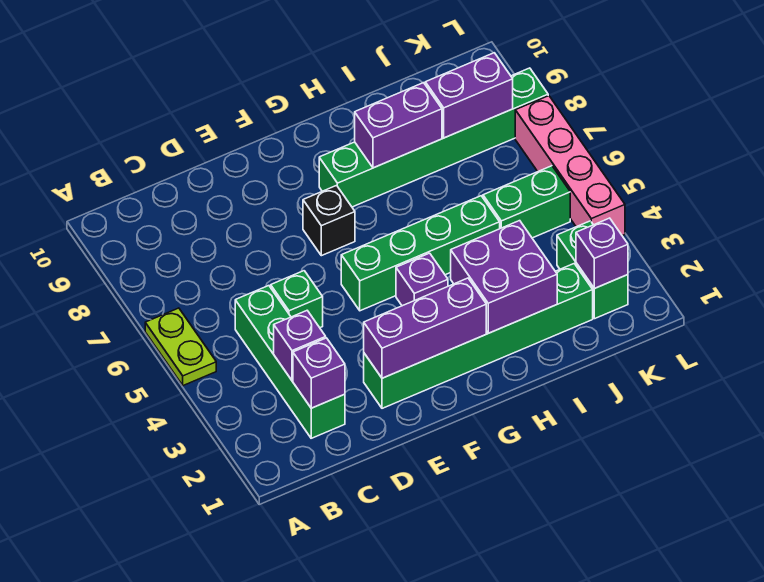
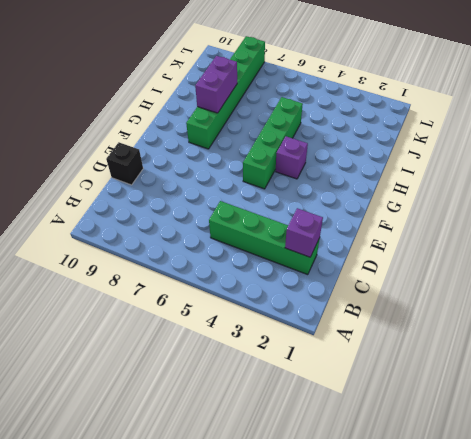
black brick D10 level 1 -> black brick F7 level 1
none -> lime plate A5:A6 level 1
none -> green brick D5 level 1
none -> green brick E2:J2 level 1

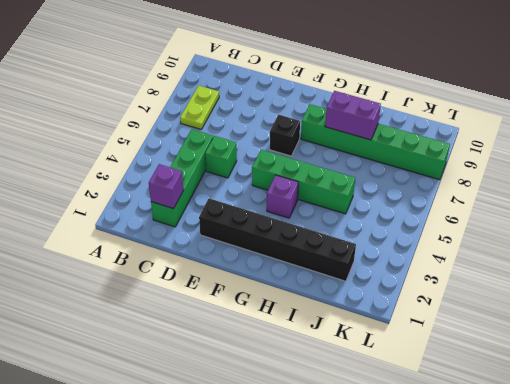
lime plate B7:B8 level 1 -> lime plate A5:A6 level 1
black brick E2:J2 level 1 -> green brick E2:J2 level 1
none -> green brick J5:K5 level 1
none -> green brick K2:K3 level 1
none -> pink brick L4:L7 level 1

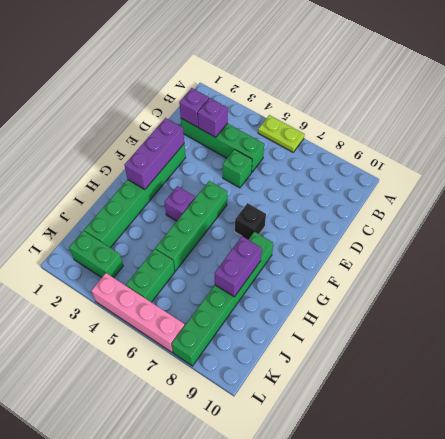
none -> purple brick H2:I3 level 2
none -> purple brick J8:K8 level 2
none -> purple brick K2 level 2

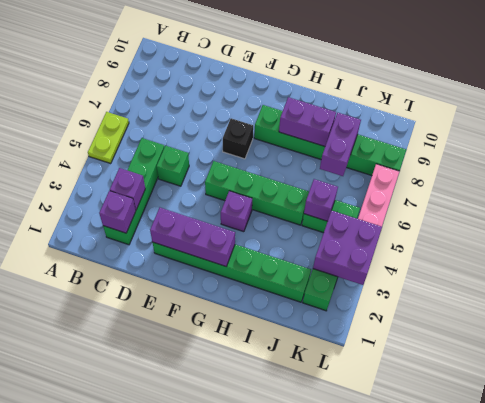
purple brick J5 level 2 -> purple brick K2 level 2
purple brick J7:J8 level 2 -> purple brick J8:K8 level 2
purple brick K3:L4 level 2 -> purple brick H2:I3 level 2

